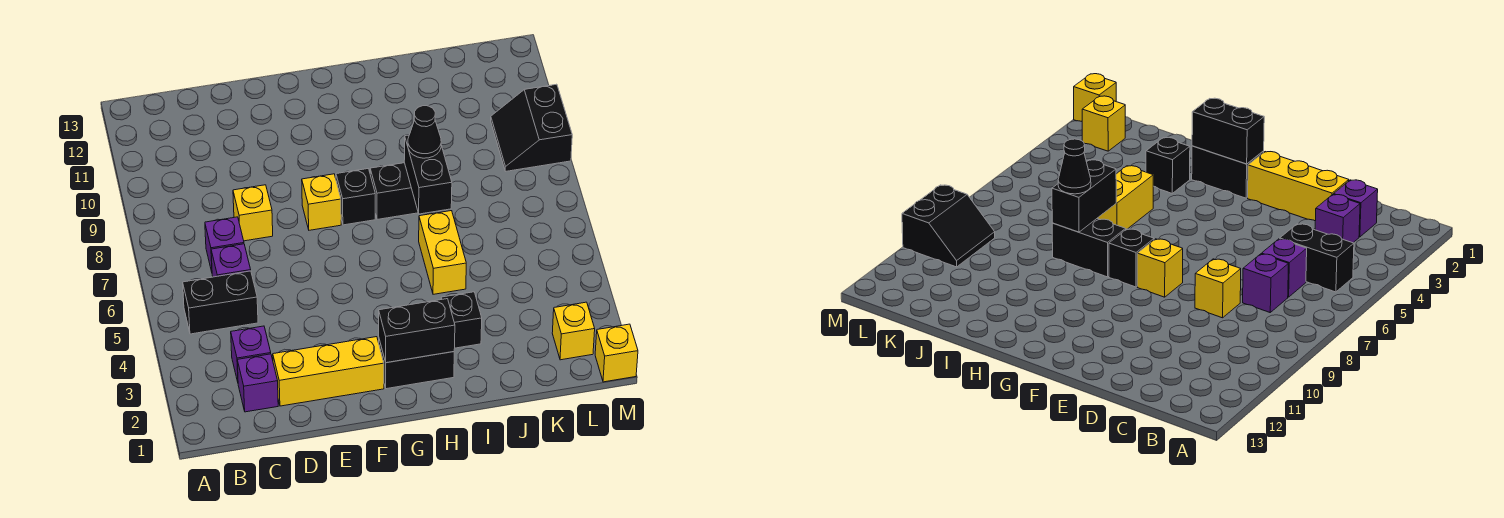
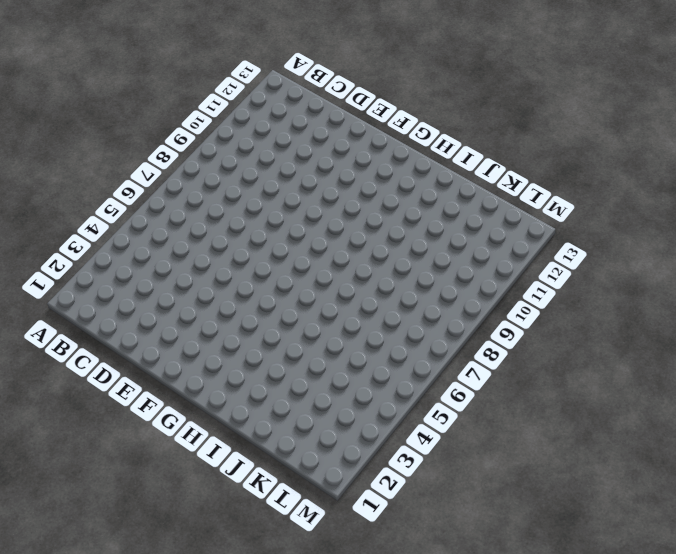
none -> black brick B5:C5 level 1
none -> purple brick C2 level 1
none -> purple brick C3 level 1

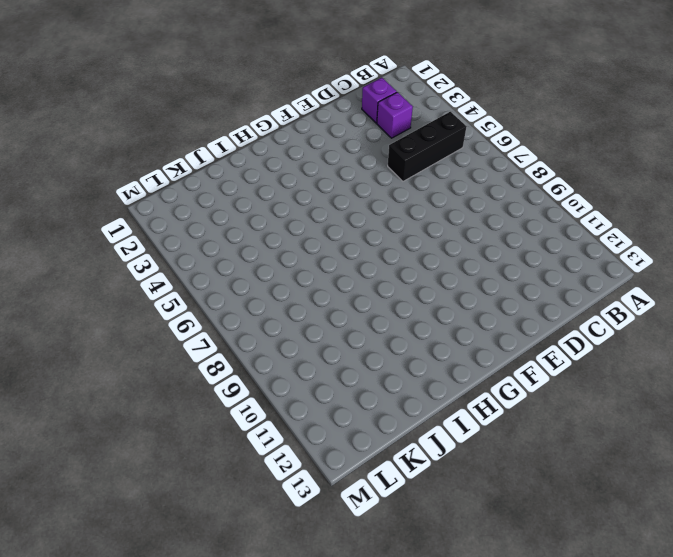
black brick B5:D5 level 1 -> black brick B5:C5 level 1
none -> purple brick C6 level 1
none -> purple brick C7 level 1
none -> yellow brick D2:F2 level 1

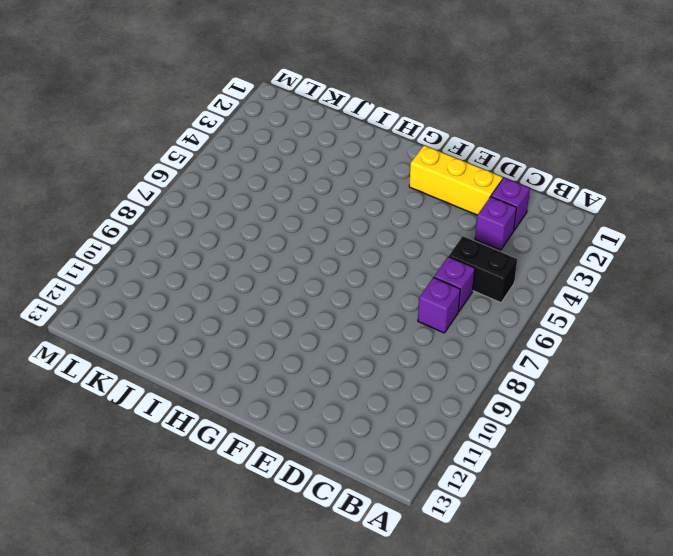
none -> yellow brick D8 level 1
none -> yellow brick F8 level 1
none -> black brick G2:H2 level 1

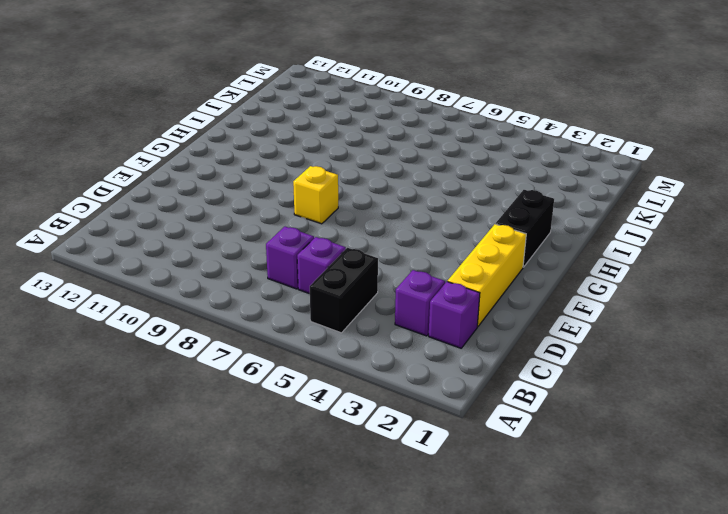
none -> yellow brick D8 level 1
none -> black brick G8 level 1
none -> black brick H8:I8 level 1

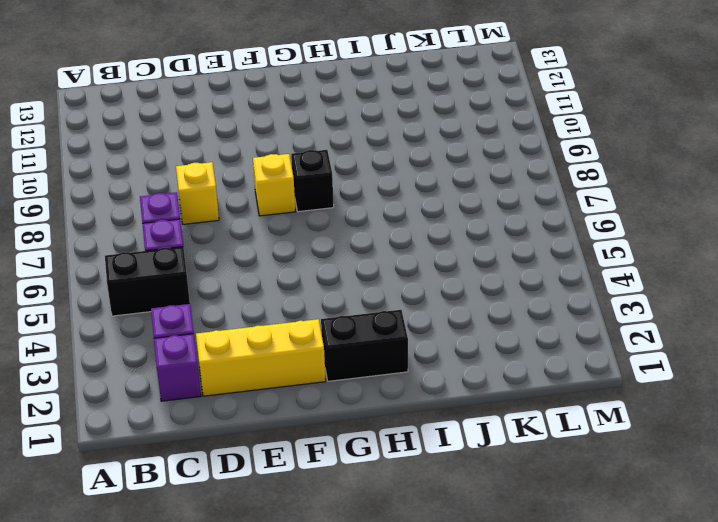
none -> black brick H8:I8 level 1
none -> black brick I3 level 1
none -> yellow brick I5:I6 level 1

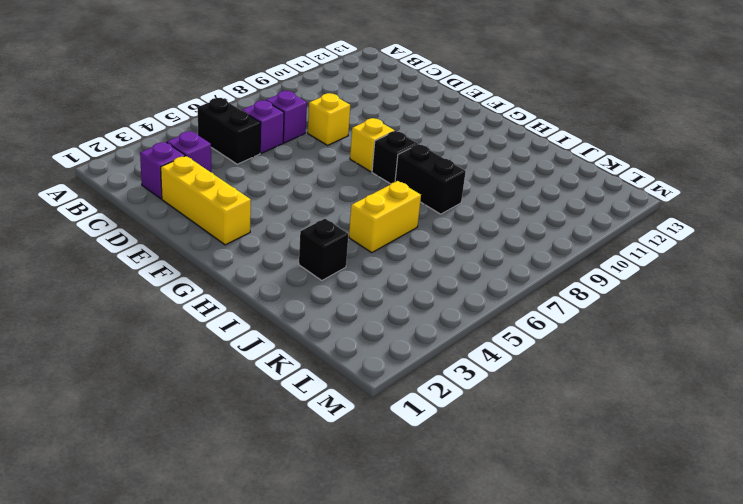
none -> black brick G2:H2 level 1
none -> yellow brick L2 level 1
none -> black slope L9:M10 level 1 top M

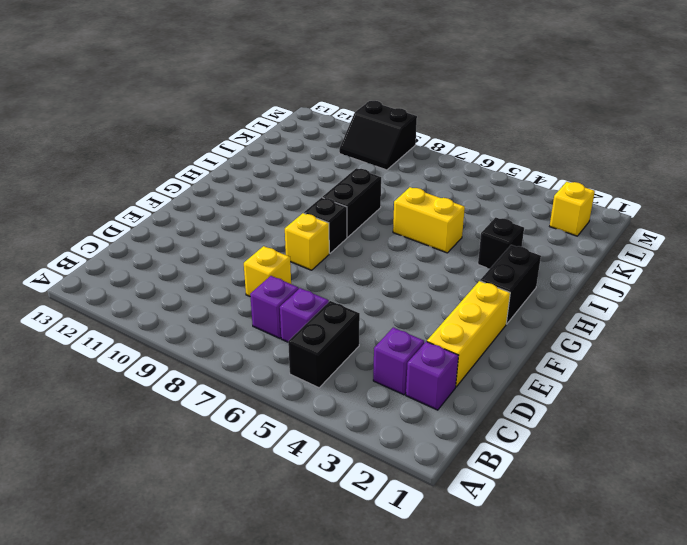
none -> yellow brick M1 level 1
none -> black brick G2:H2 level 2
none -> black brick I7:I8 level 2

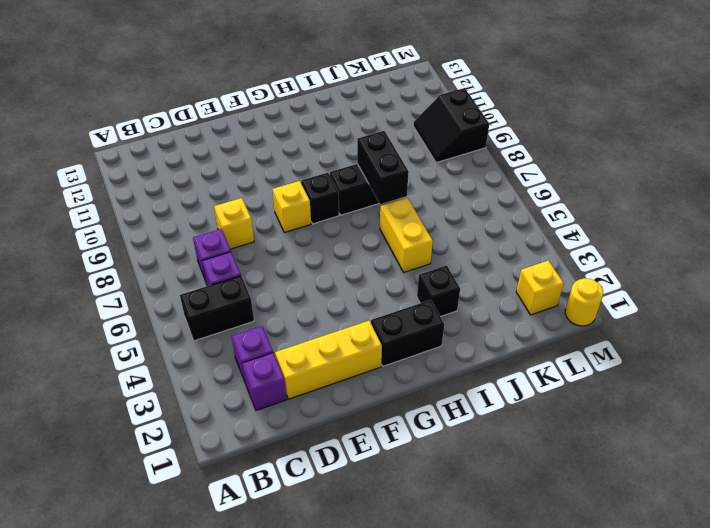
yellow round brick M1 level 1 -> yellow brick M1 level 1
none -> black brick G2:H2 level 2
none -> black cone I8 level 3

